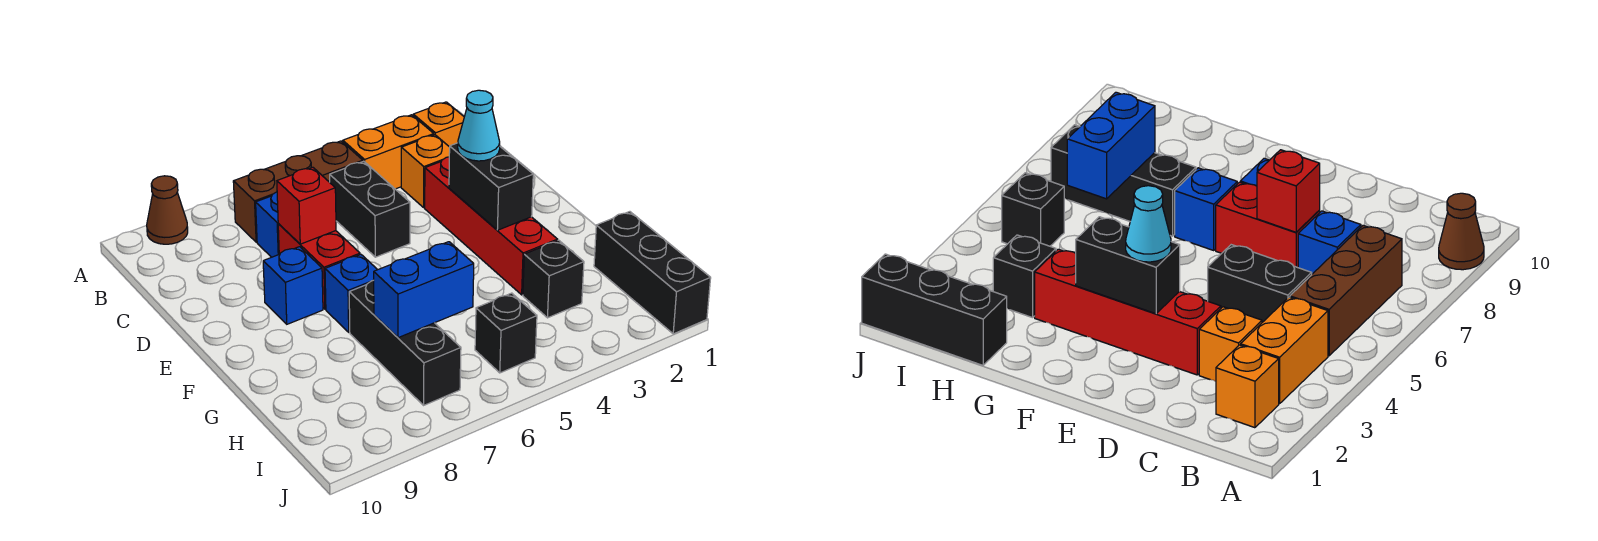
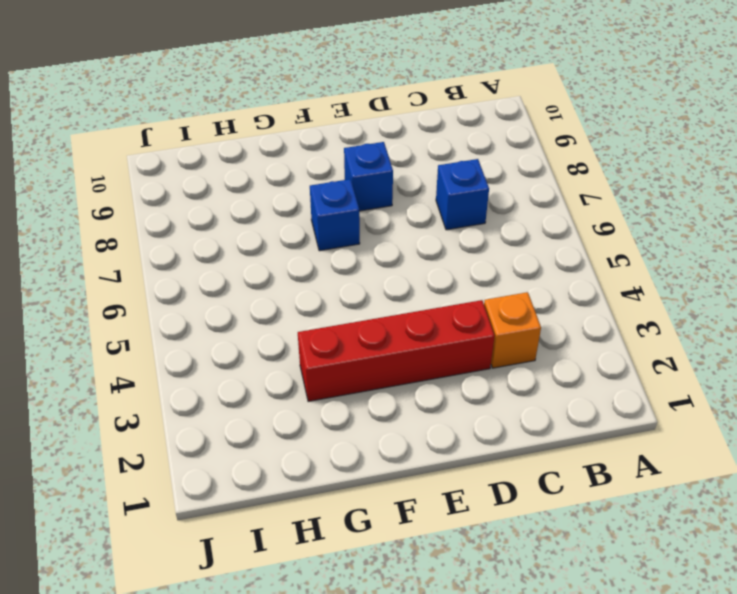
none -> brown cone A9 level 1
none -> orange brick B2 level 1
none -> orange brick B3:B4 level 1

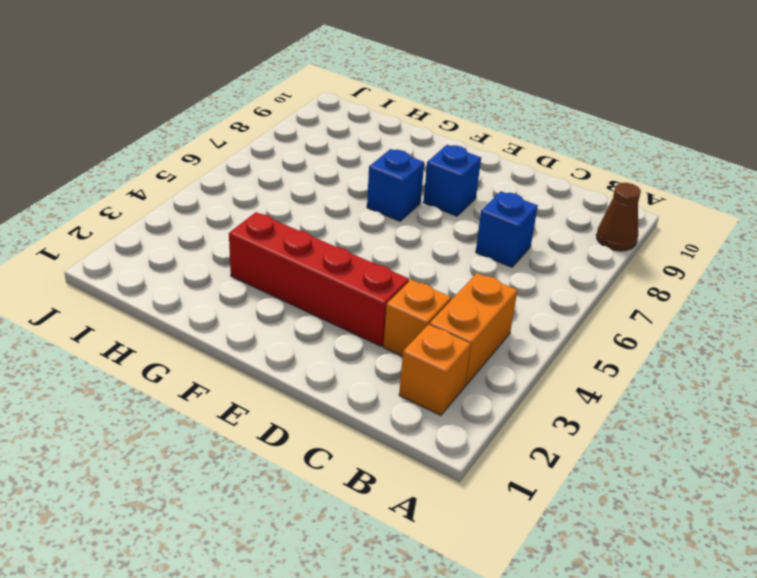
none -> brown brick B5:B7 level 1
none -> black brick C5:D5 level 1
none -> red brick D7:E7 level 1

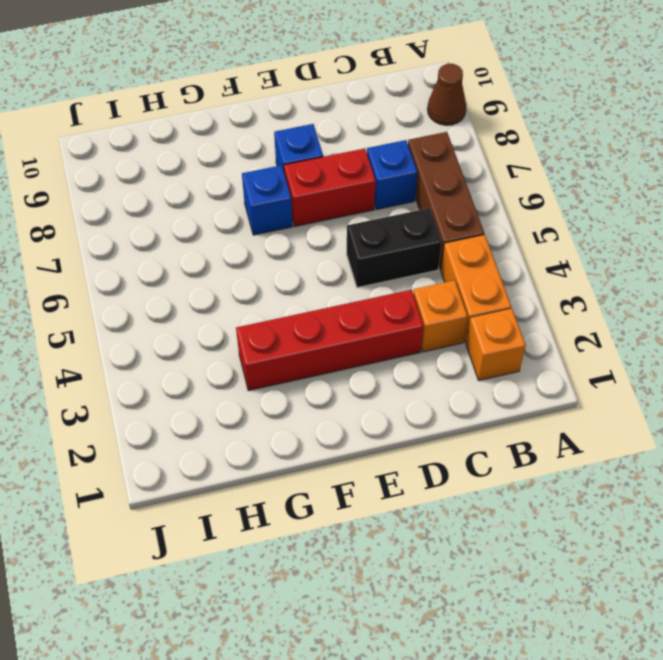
none -> black brick G7:I7 level 1
none -> black brick H1:J1 level 1
none -> black brick H3 level 1

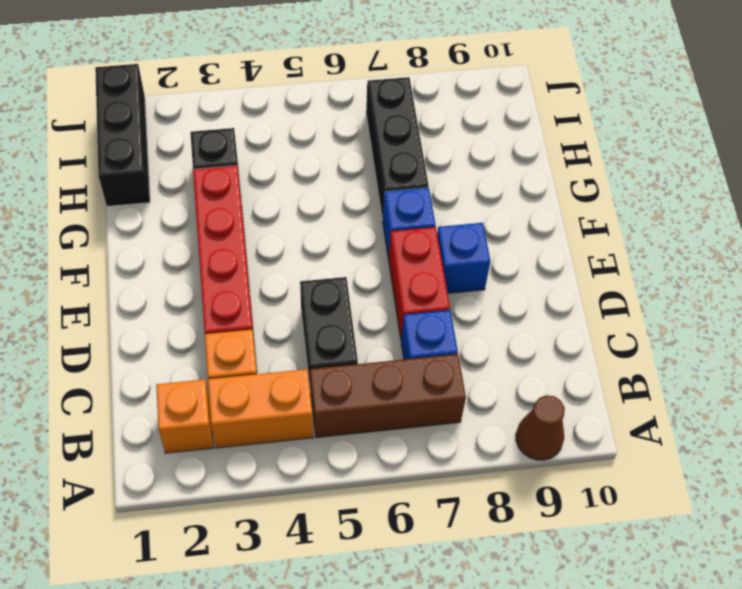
none -> black brick I5 level 1
none -> red brick D7 level 2
none -> black brick E3:F3 level 2

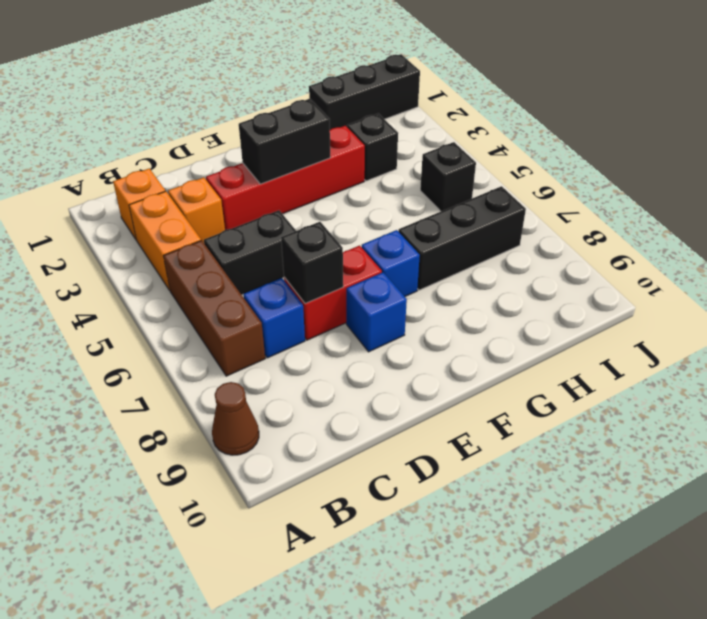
black brick D7 level 2 -> red brick D7 level 2
none -> blue brick H6:H7 level 2
none -> cyan cone E3 level 3

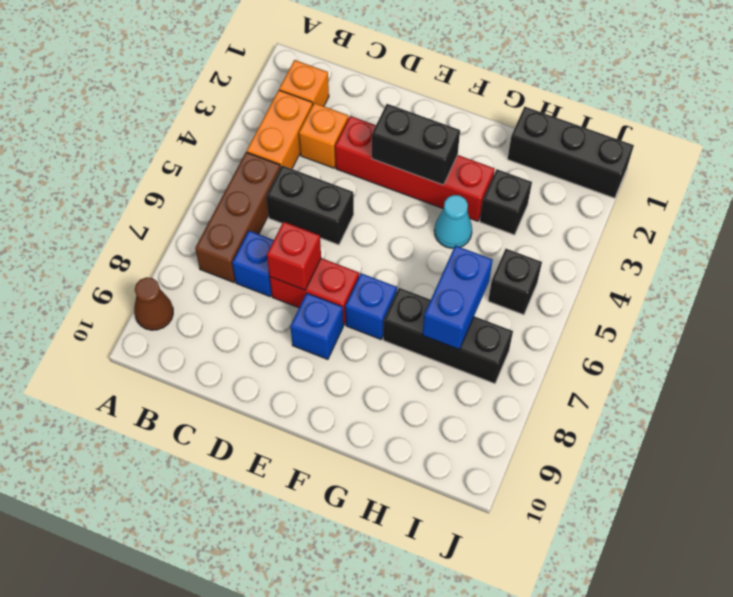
cyan cone G4 level 1 -> cyan cone E3 level 3

